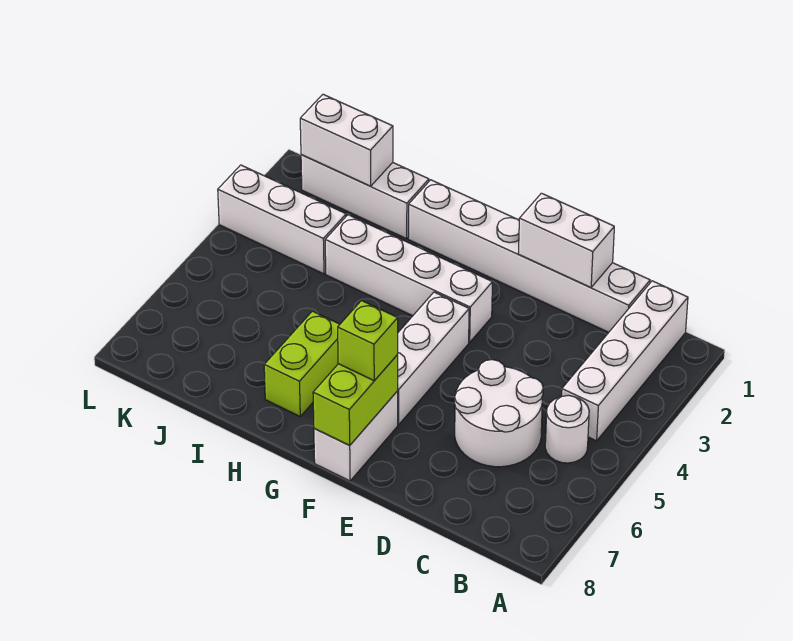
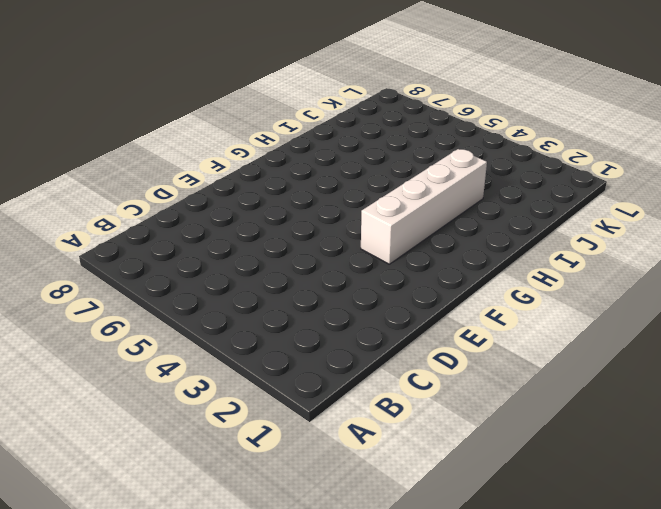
none -> white brick B1:B4 level 1
none -> white round brick B5 level 1
none -> white brick C1:H1 level 1

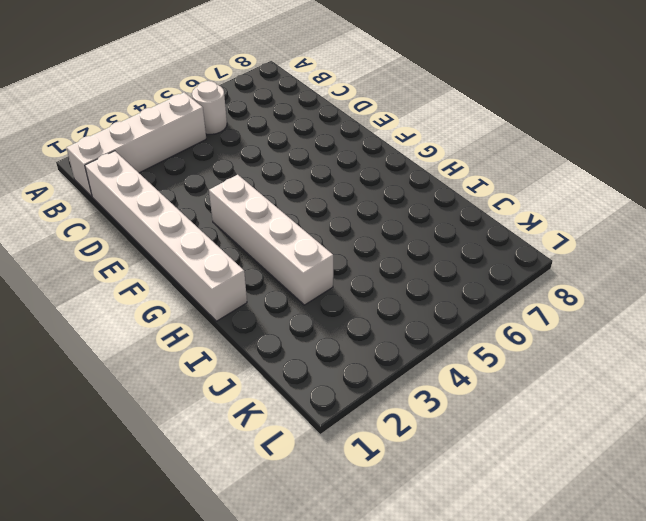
none -> white round brick C5:D6 level 1
none -> white brick F4:F6 level 1
none -> white brick F7:F8 level 1

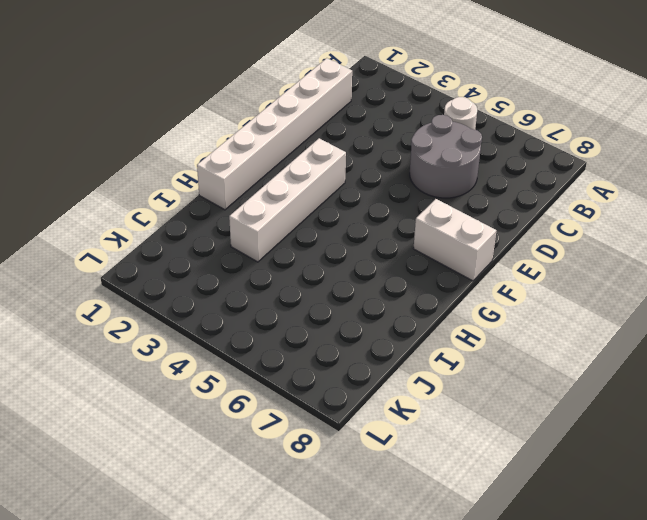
grey round brick C5:D6 level 1 -> white round brick C5:D6 level 1
none -> white brick B1:B4 level 1
none -> white brick F4:F6 level 1
none -> lime brick H6:H7 level 1

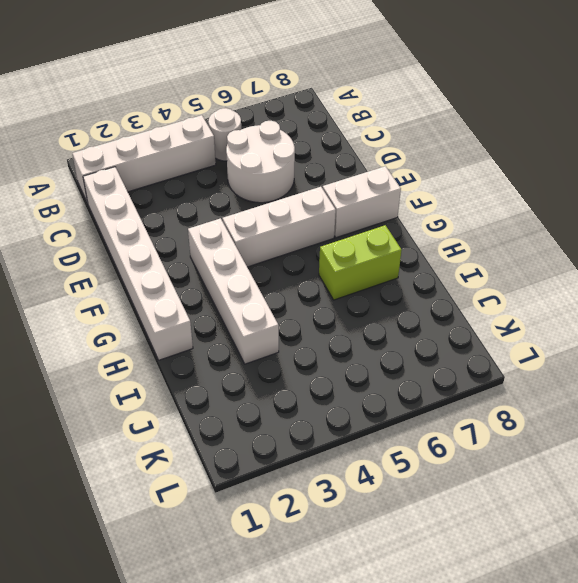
none -> white brick I1:K1 level 1
none -> white brick J3:L3 level 1
none -> white brick D1:E1 level 2

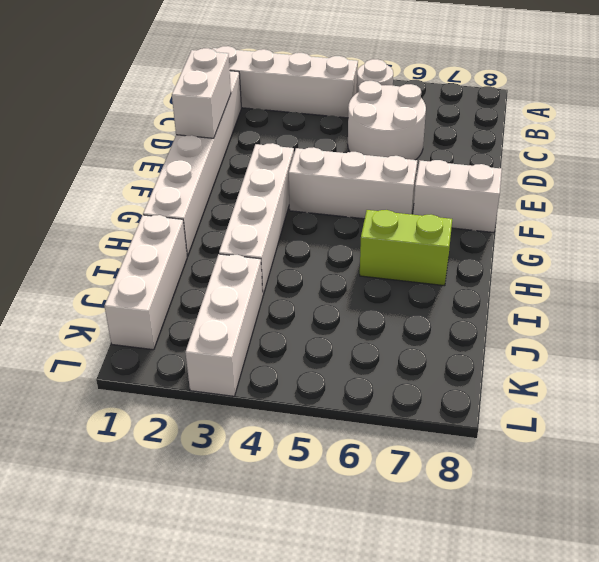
none -> lime brick F7:F8 level 2
none -> white brick J1:K1 level 2
none -> lime brick F7 level 3

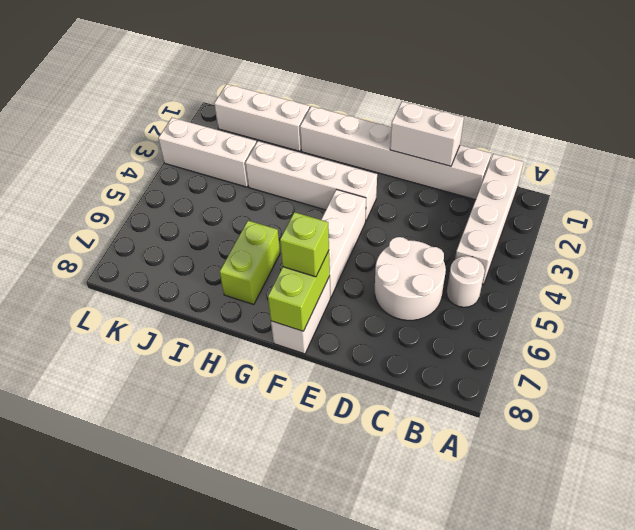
none -> white brick J1:K1 level 2

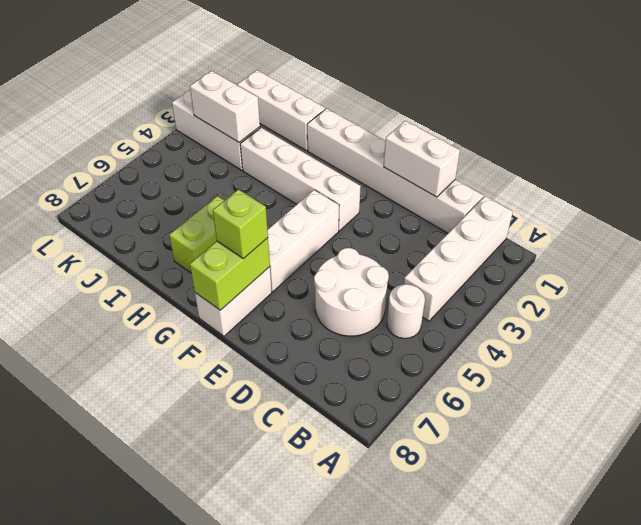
white brick J3:K3 level 2 -> white brick J1:K1 level 2

